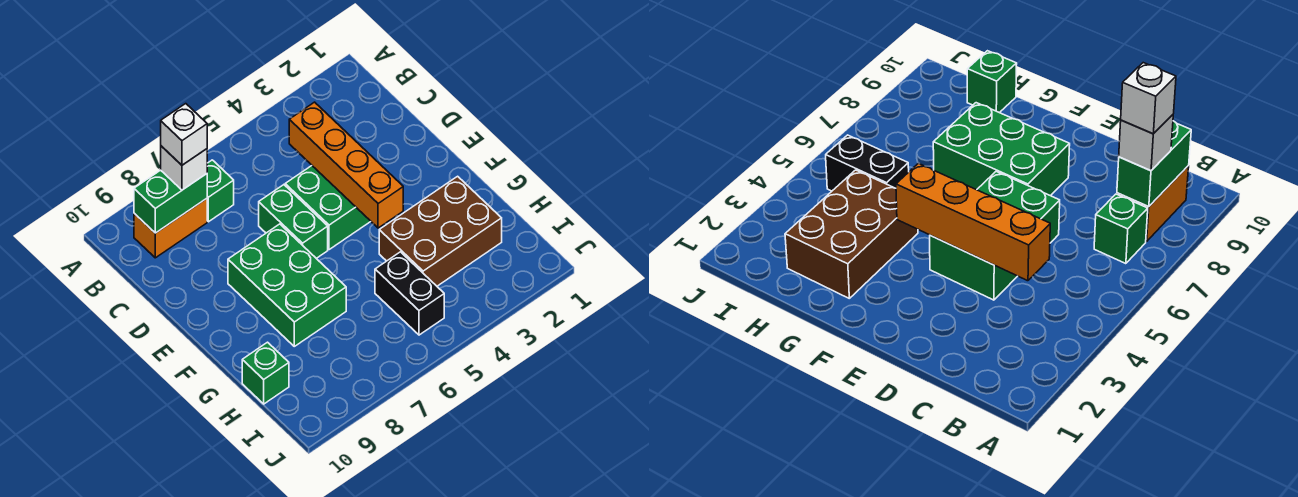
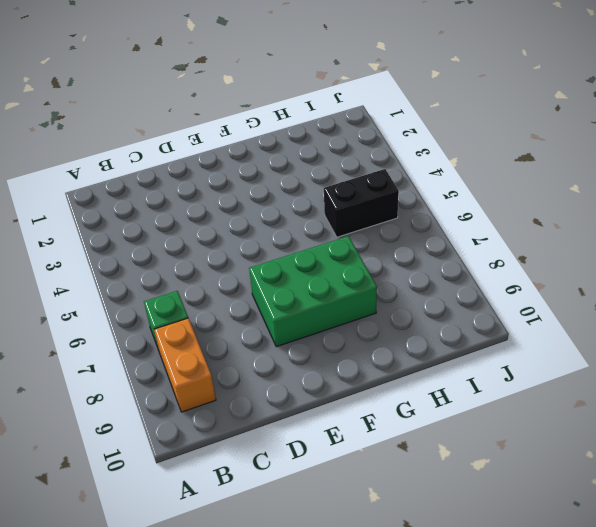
none -> green brick D4:E5 level 1
none -> green brick D6:E6 level 1
none -> brown brick G2:H4 level 1

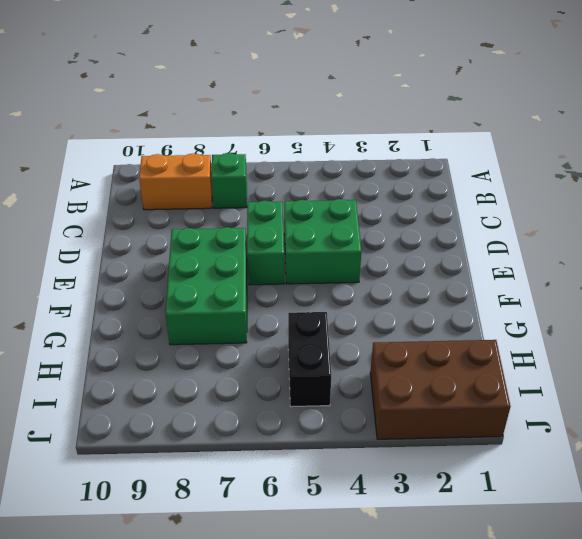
brown brick I1:J3 level 1 -> brown brick G2:H4 level 1
none -> green brick H10 level 1
none -> green brick B8:B9 level 2
none -> orange brick C4:F4 level 2

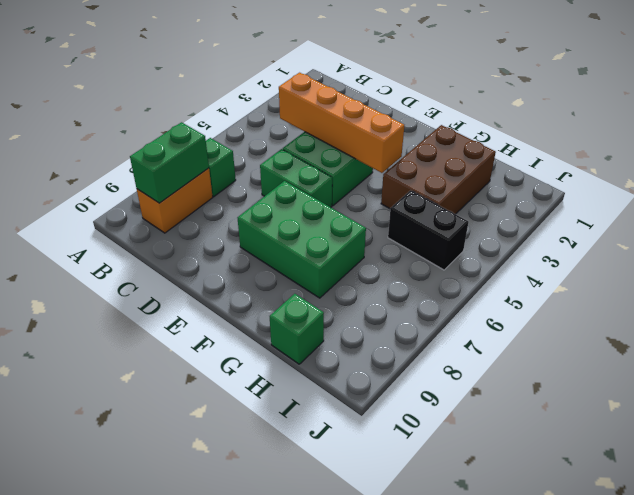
none -> white brick B8 level 3
none -> white brick B8 level 4

